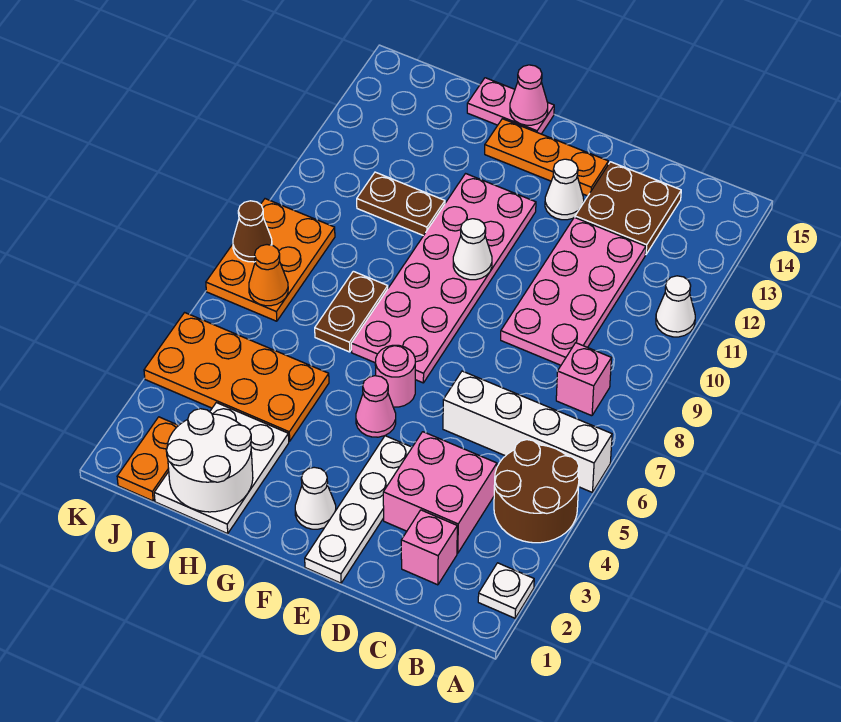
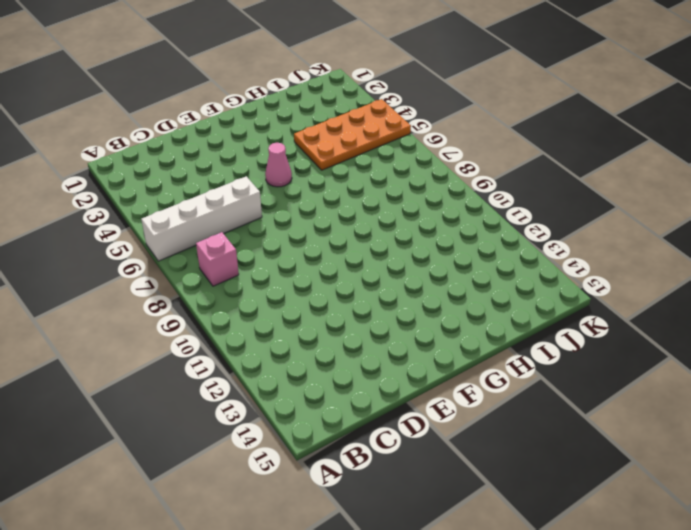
none -> white plate A2 level 1
none -> brown round brick A4:B5 level 1
none -> white cone A11 level 1

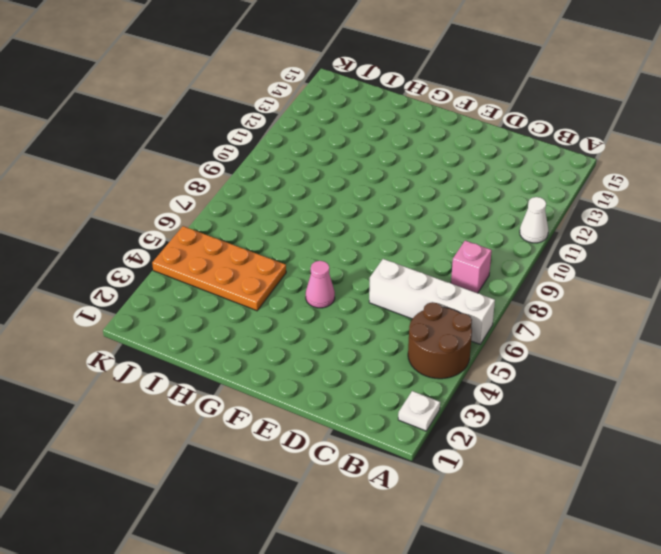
none -> pink brick C2 level 1
none -> pink brick C3:D4 level 1
none -> pink plate C9:D12 level 1

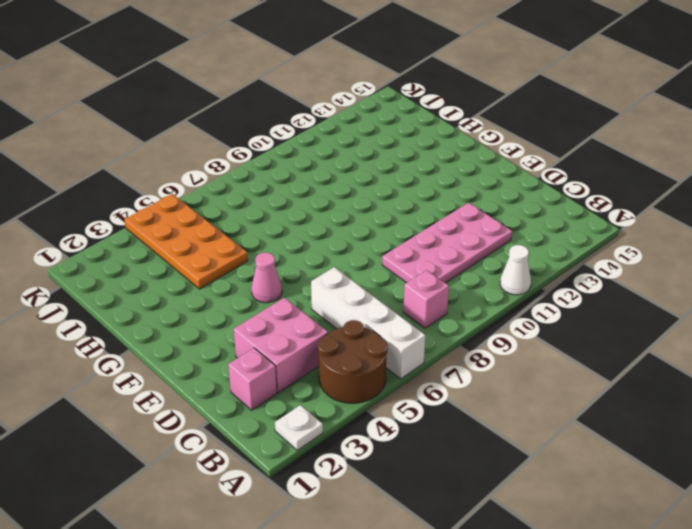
none -> brown plate C13:D14 level 1
none -> white plate E1:E4 level 1
none -> white cone E13 level 1

